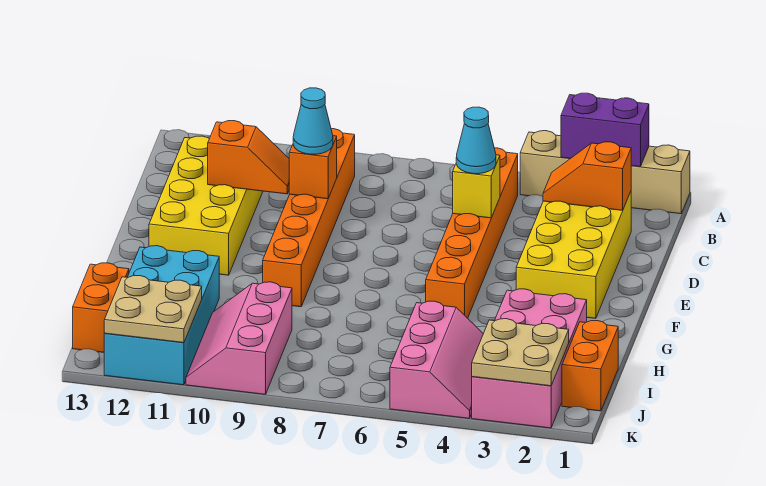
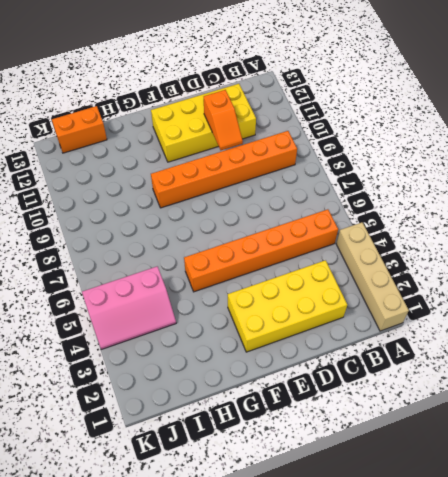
none -> pink brick H2:K3 level 1
none -> cyan brick H11:K12 level 1
none -> orange brick I1:J1 level 1

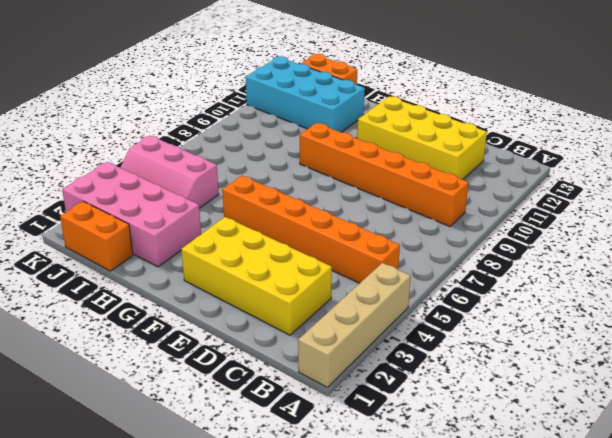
none -> pink slope I9:K10 level 1 top 9
none -> purple brick A2:A3 level 2
none -> orange slope C2:C3 level 2 top 2

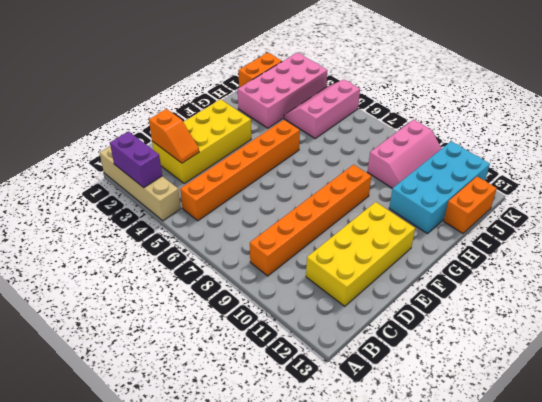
none -> yellow brick D5 level 2
none -> orange brick D9 level 2
none -> orange slope D10:D11 level 2 top 11

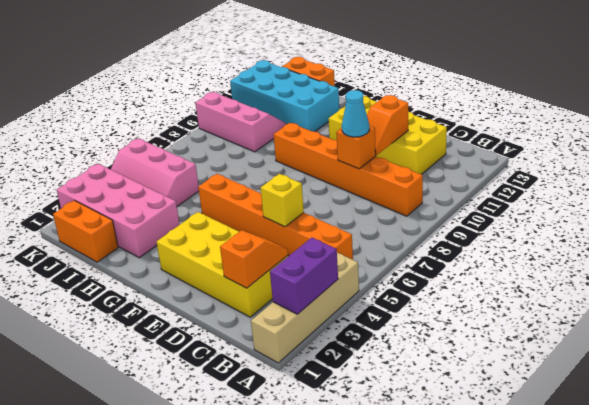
none -> tan plate J2:K3 level 2
none -> tan plate J11:K12 level 2
none -> cyan cone D5 level 3

